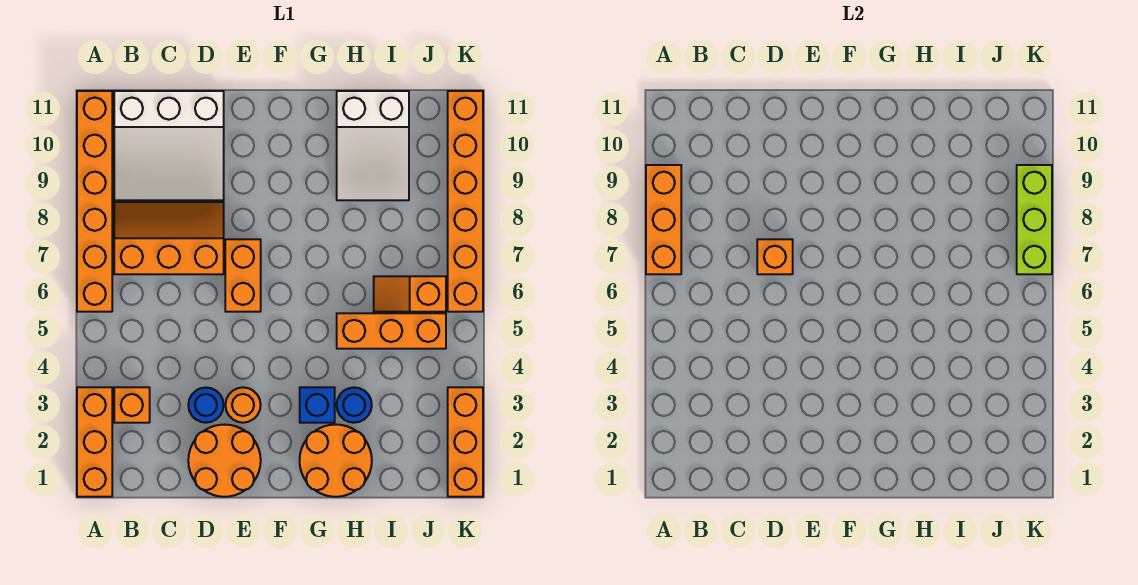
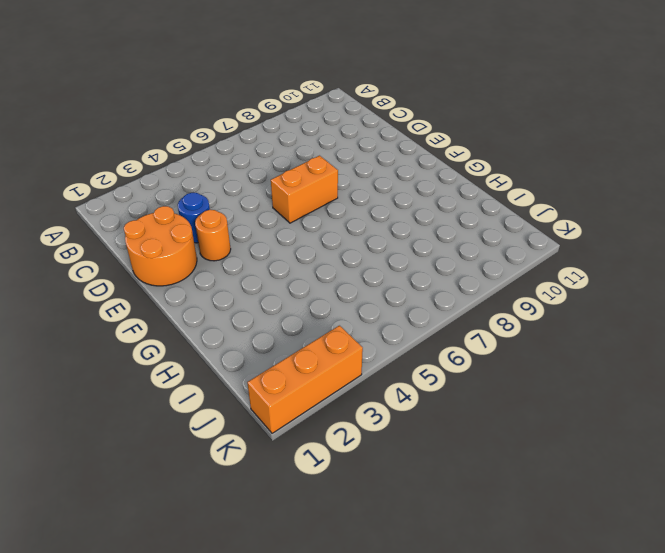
none -> orange brick A1:A3 level 1
none -> orange brick A6:A11 level 1
none -> orange brick B3 level 1

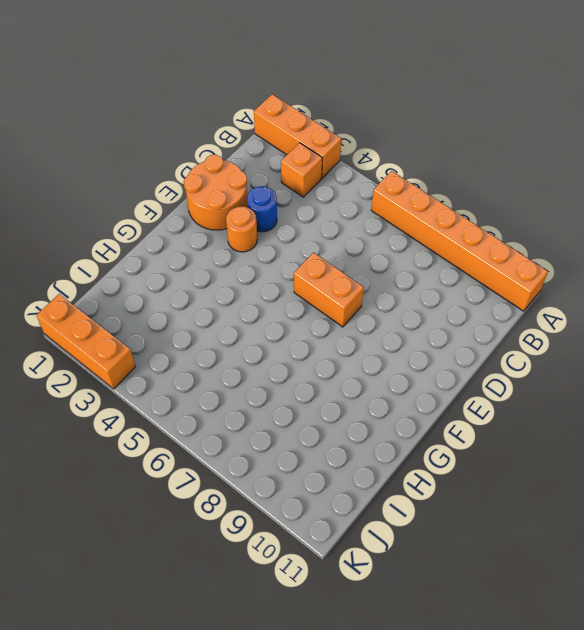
none -> orange slope B7:D8 level 1 top 7
none -> white slope B9:D11 level 1 top 11
none -> orange round brick G1:H2 level 1

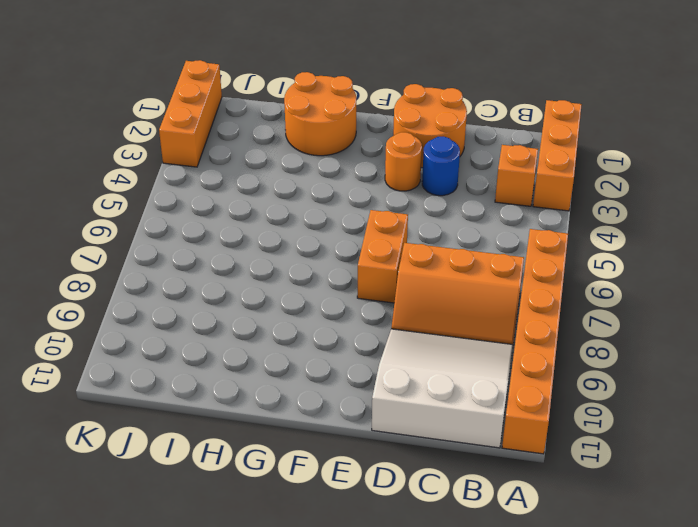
none -> blue brick G3 level 1
none -> blue round brick H3 level 1
none -> orange brick H5:J5 level 1

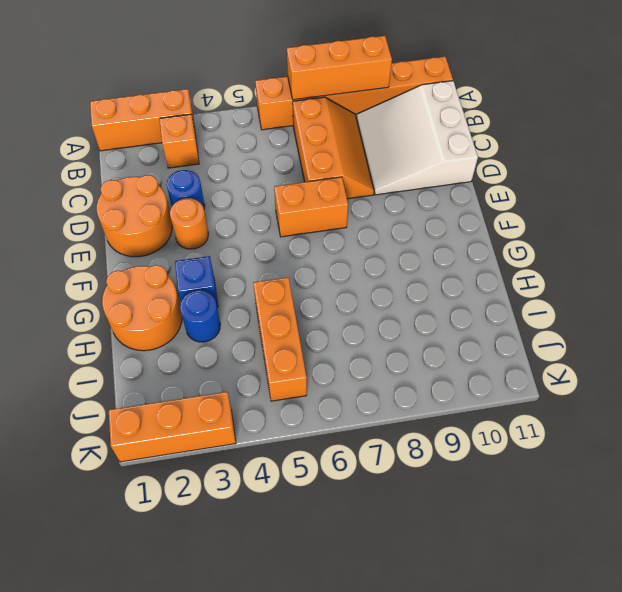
none -> white slope H9:I11 level 1 top 11
none -> orange slope I6:J6 level 1 top J
none -> orange brick K6:K11 level 1

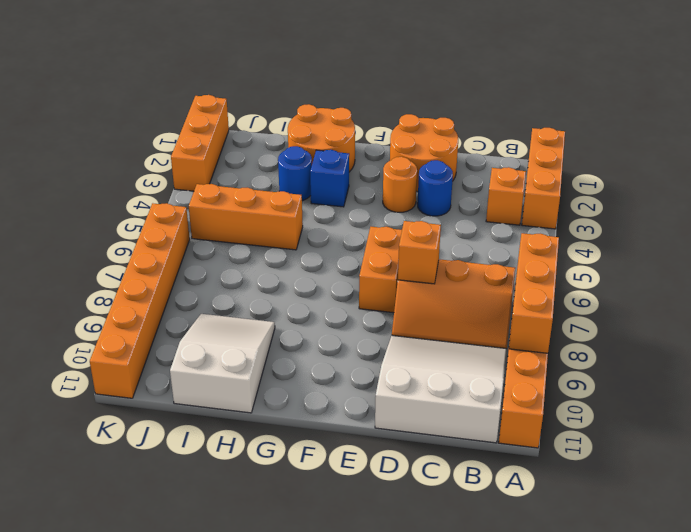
none -> orange slope I6:J6 level 1 top J
none -> lime brick K7:K9 level 2

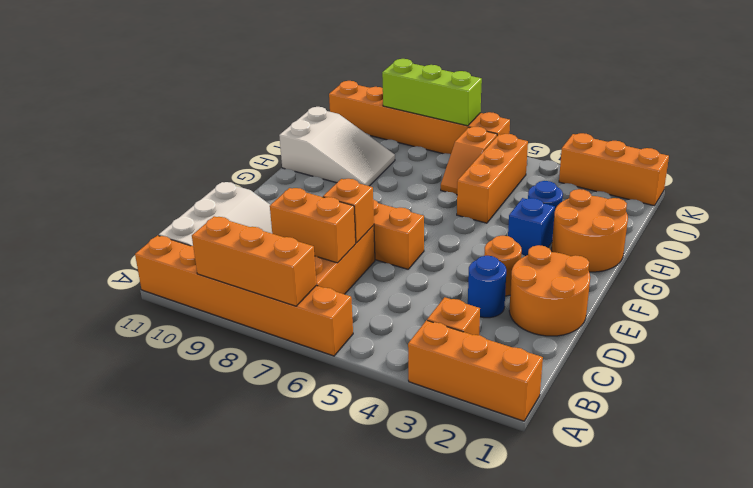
orange brick C7:C8 level 2 -> none

